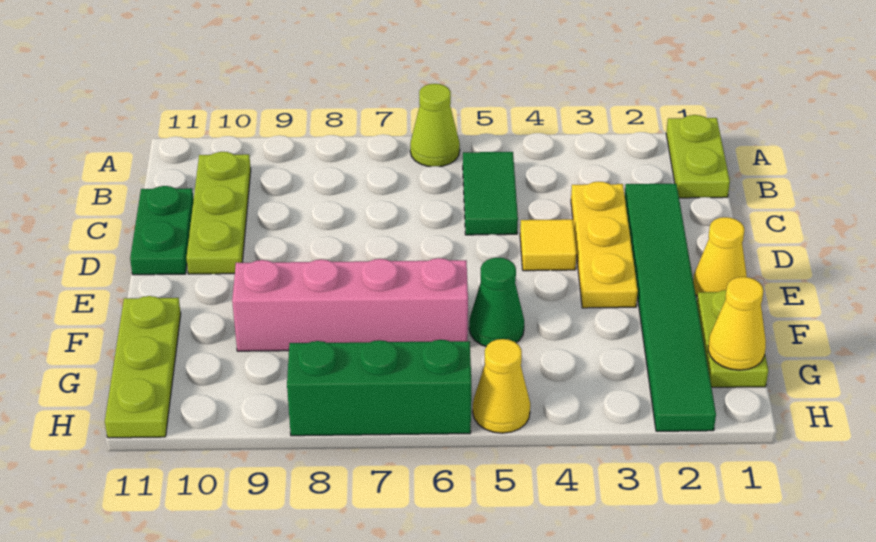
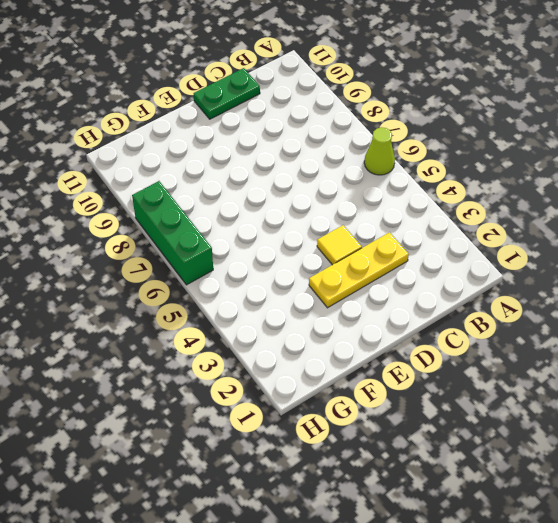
none -> lime plate A1:B1 level 1
none -> green tile B5:C5 level 1
none -> lime plate B10:D10 level 1

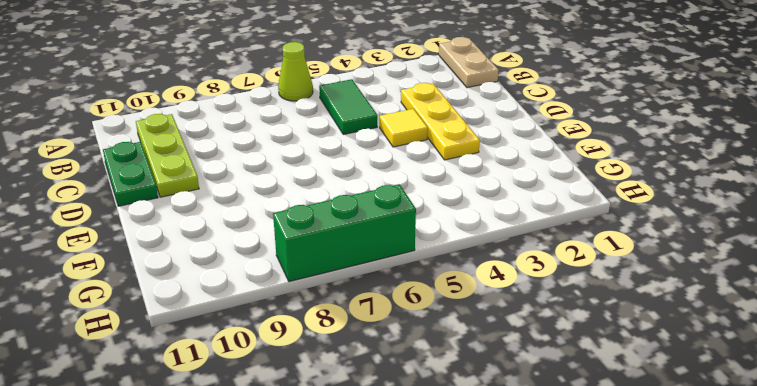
tan plate A1:B1 level 1 -> lime plate A1:B1 level 1
none -> green tile C2:H2 level 1
none -> yellow cone E1 level 1
none -> lime plate F1:G1 level 1

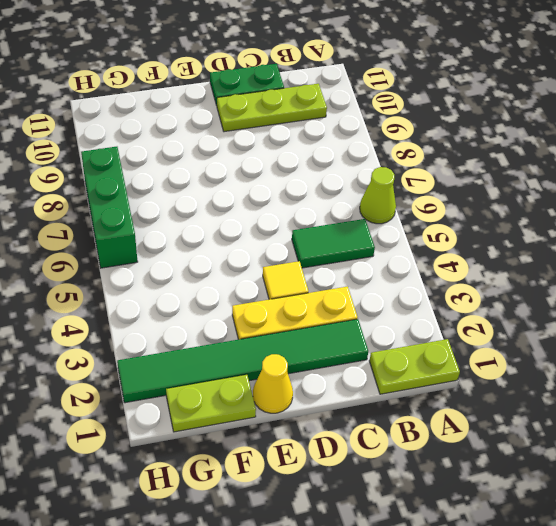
none -> green cone F5 level 1
none -> pink brick F6:F9 level 1
none -> lime plate F11:H11 level 1

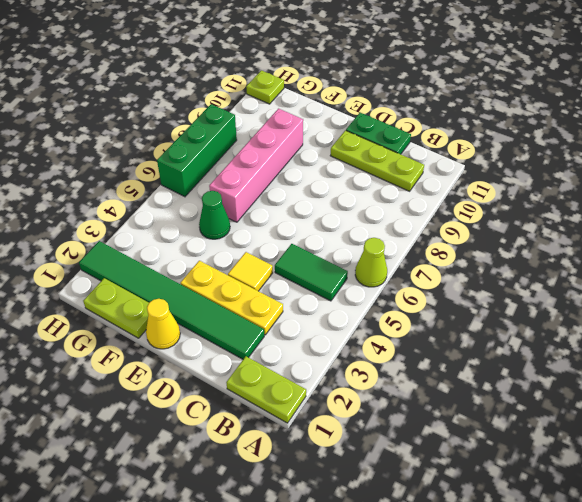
lime plate H11 level 1 -> lime plate F11:H11 level 1
none -> yellow cone H5 level 1
none -> yellow cone G1 level 2

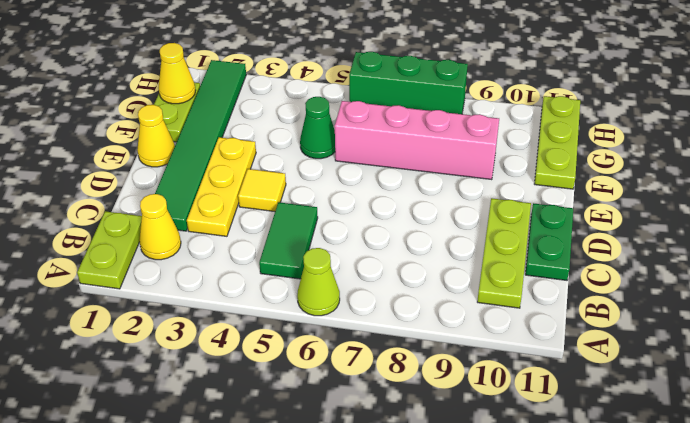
yellow cone B2 level 1 -> yellow cone H5 level 1

